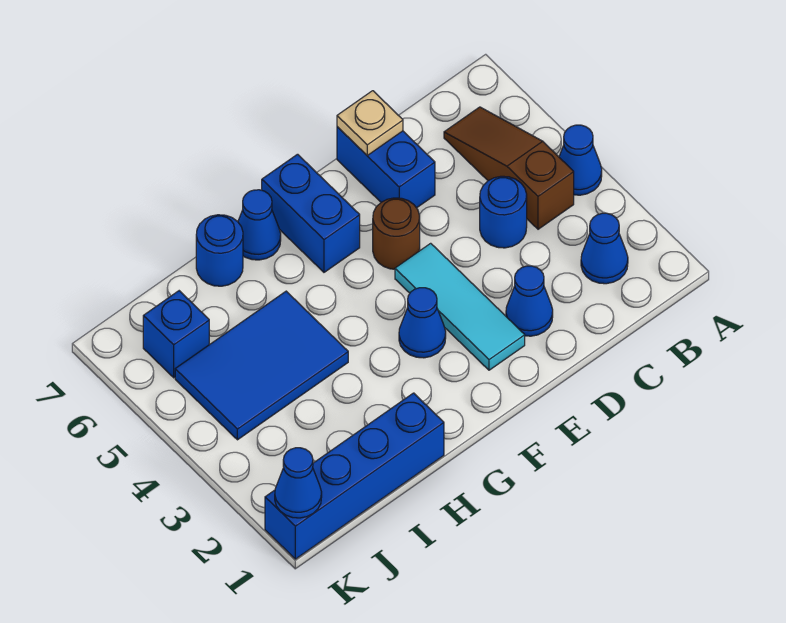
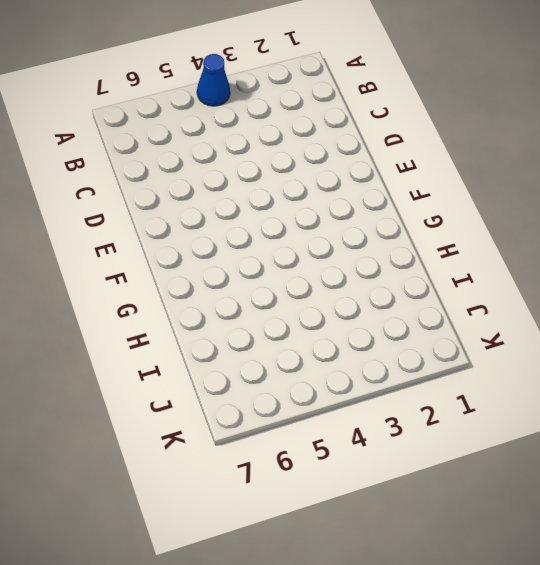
none -> blue cone B2 level 1
none -> brown slope B4:B6 level 1 top 4
none -> blue round brick C4 level 1

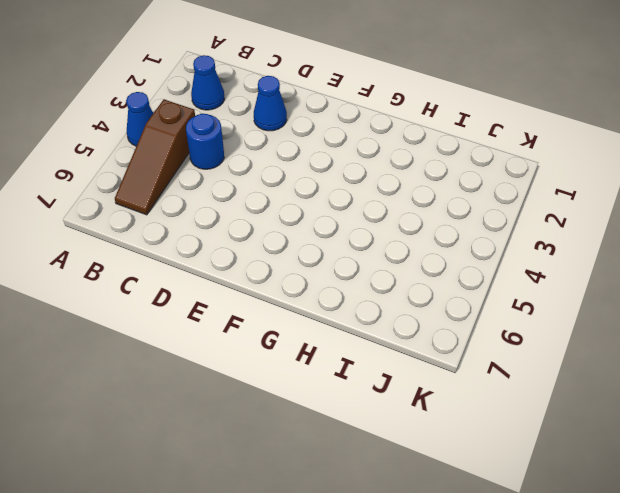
none -> blue brick D6:D7 level 1
none -> cyan tile E2:E4 level 1
none -> brown round brick E5 level 1

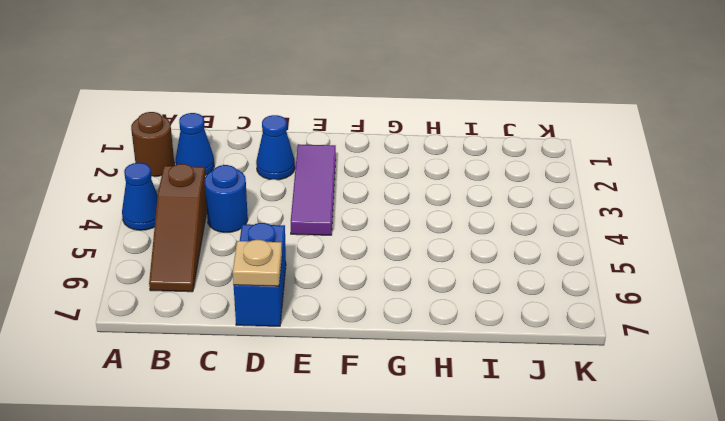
brown round brick A2 level 1 -> brown round brick E5 level 1
purple tile E2:E4 level 1 -> cyan tile E2:E4 level 1
none -> blue cone F3 level 1
none -> blue brick F6:F7 level 1
none -> blue cone G7 level 1

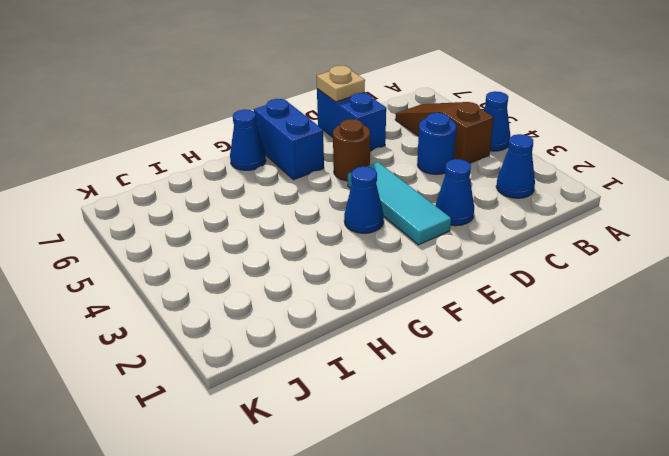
none -> blue brick H1:K1 level 1
none -> blue tile H4:J5 level 1
none -> blue round brick H7 level 1

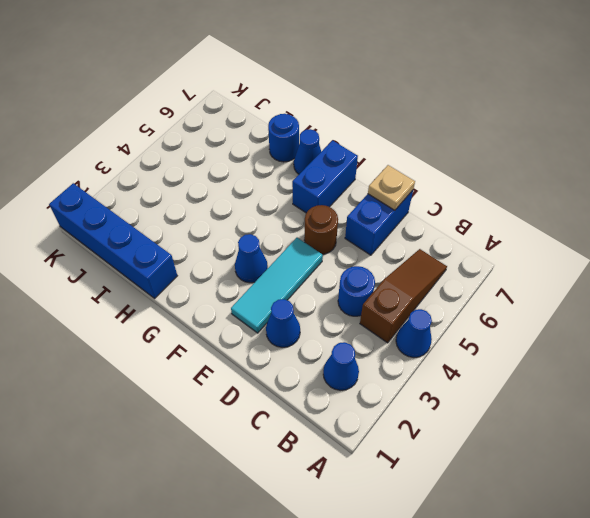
none -> blue tile H4:J5 level 1
none -> blue brick J6 level 1
none -> blue cone K1 level 2

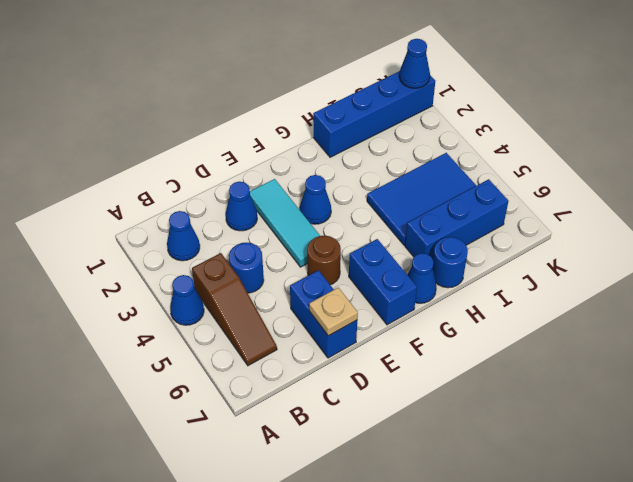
blue brick H6:J6 level 1 -> blue brick J6 level 1

